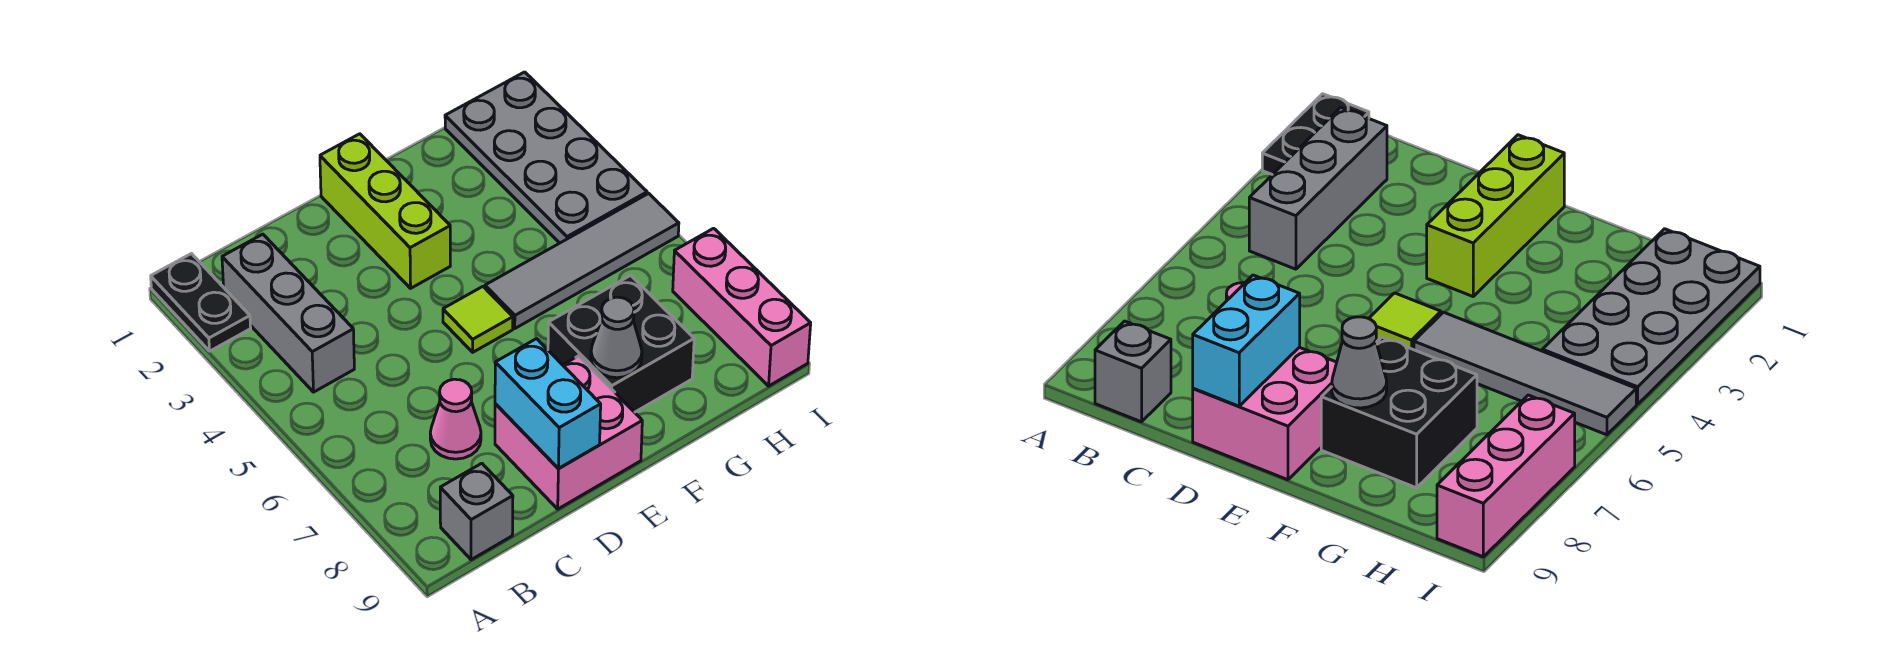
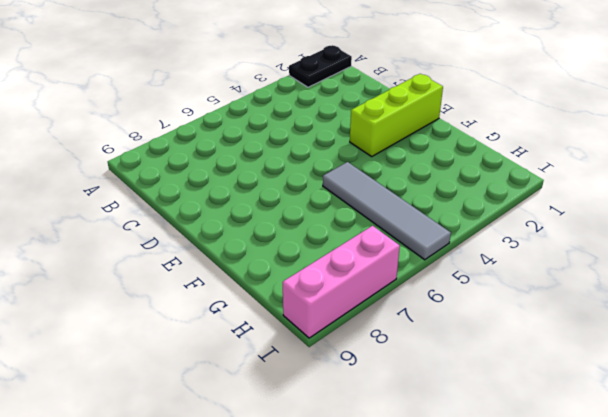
none -> grey brick B2:B4 level 1
none -> grey brick B9 level 1
none -> pink cone C7 level 1

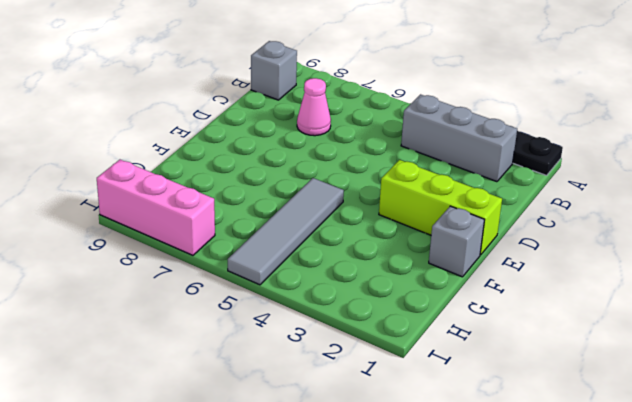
grey brick F1 level 1 -> none
none -> pink brick D8:E9 level 1
none -> lime tile E5 level 1
none -> black brick F7:G8 level 1

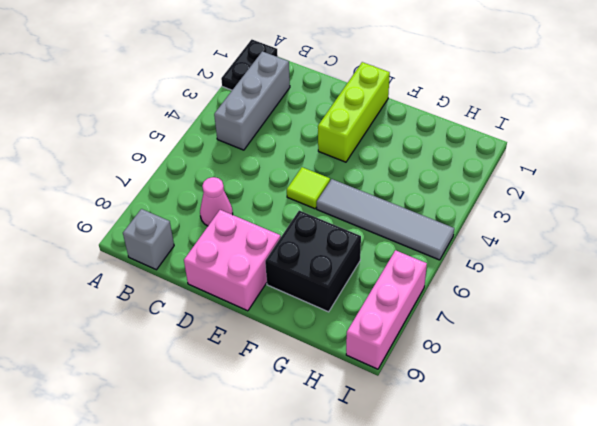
none -> grey plate H1:I4 level 1
none -> cyan brick D8:D9 level 2
none -> grey cone F8 level 2

